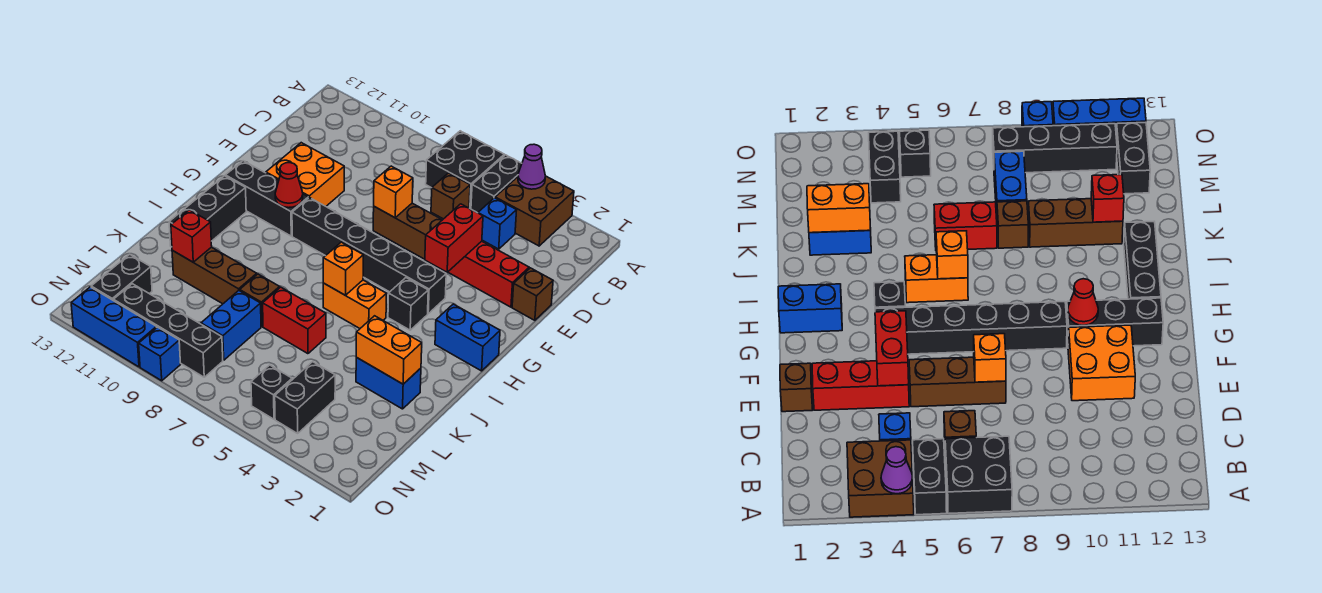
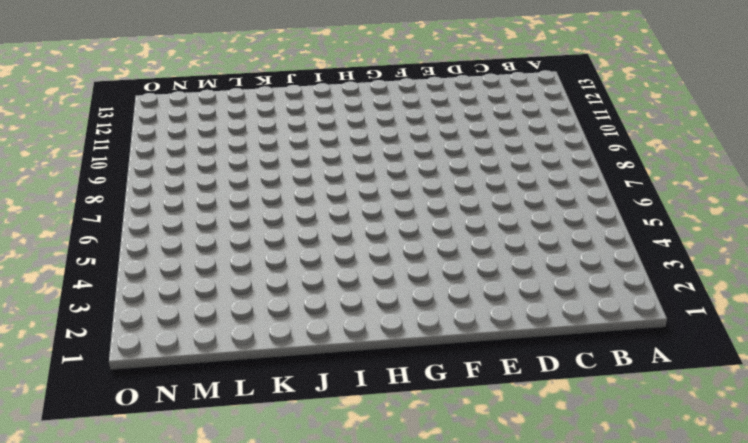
none -> brown brick A3:B4 level 1
none -> black brick A5:B5 level 1
none -> black brick A6:B7 level 1
none -> blue brick C4 level 1

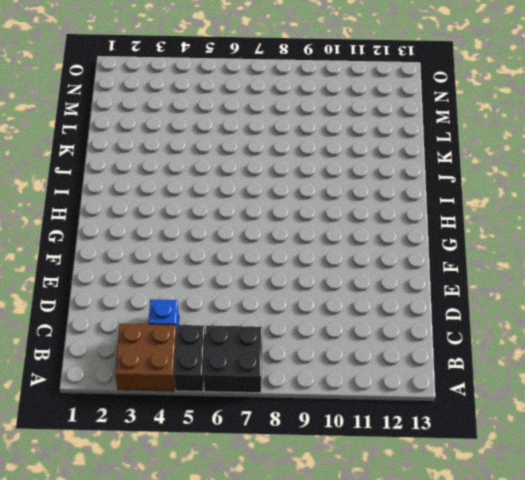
none -> brown brick C6 level 1
none -> brown brick E1 level 1
none -> red brick E2:E4 level 1
none -> brown brick E5:E7 level 1

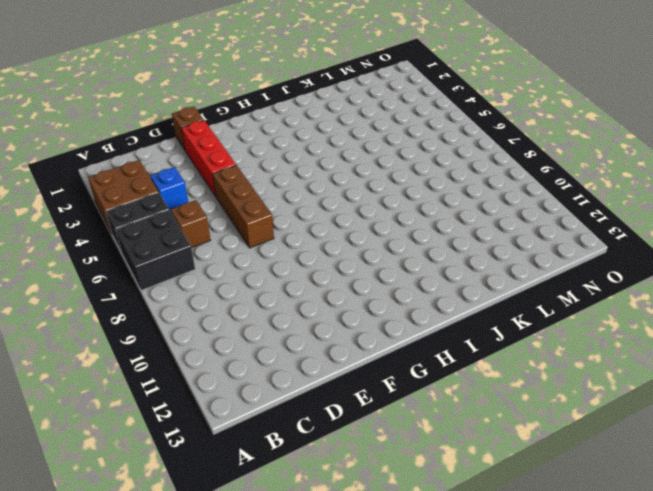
none -> orange brick E10:F11 level 1
none -> black brick G4:G9 level 1
none -> black brick G10:G12 level 1
none -> blue brick H1:H2 level 1

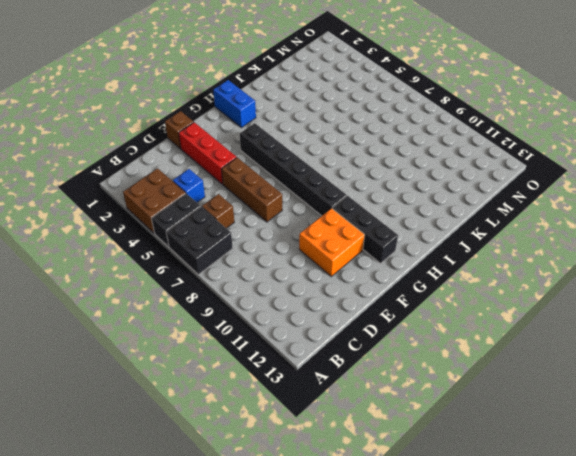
none -> black brick H4 level 1
none -> black brick H12:J12 level 1
none -> orange brick I5:I6 level 1
none -> blue brick K2:K3 level 1

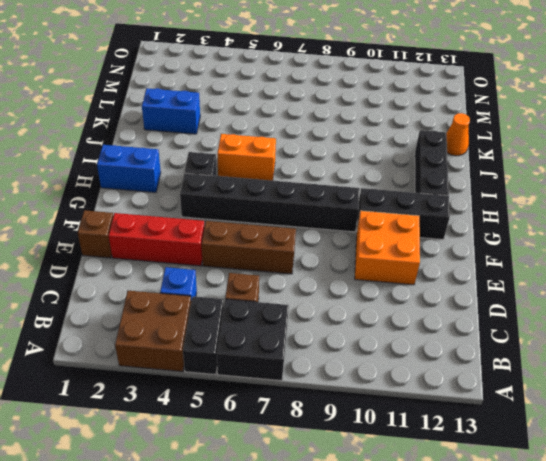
orange cone K13 level 1 -> none
none -> red brick K6:K7 level 1
none -> brown brick K8 level 1
none -> brown brick K9:K11 level 1
none -> blue brick L8:M8 level 1

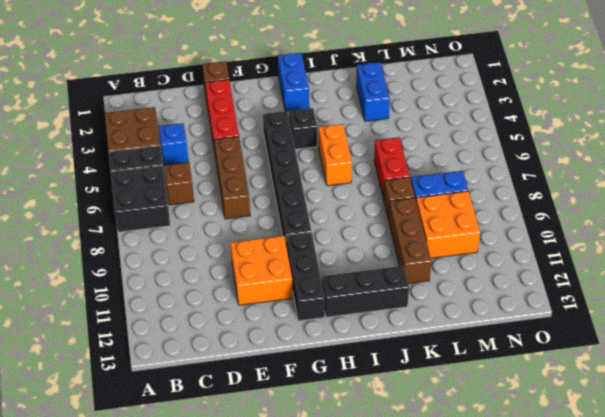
orange brick L9:M10 level 1 -> none
none -> black brick M4:N4 level 1
none -> black brick M12:N12 level 1
none -> black brick N5 level 1
none -> black brick N8:N11 level 1

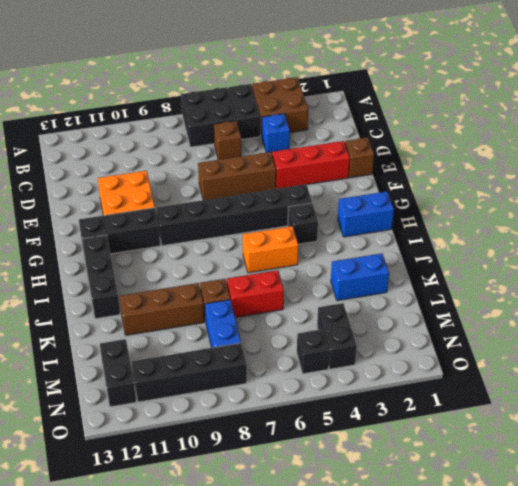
none -> blue brick O9 level 1
none -> blue brick O10:O12 level 1
none -> purple cone A4 level 2
none -> red brick E4:F4 level 2

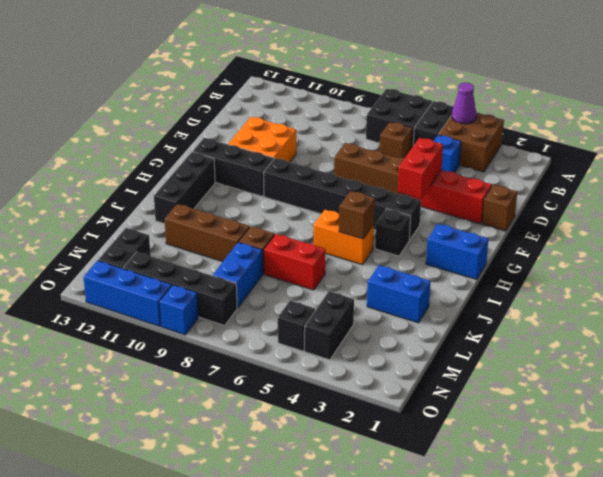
brown brick I5 level 2 -> none
none -> orange brick E7 level 2
none -> red cone G10 level 2
none -> orange brick I6 level 2
none -> orange brick K2:K3 level 2

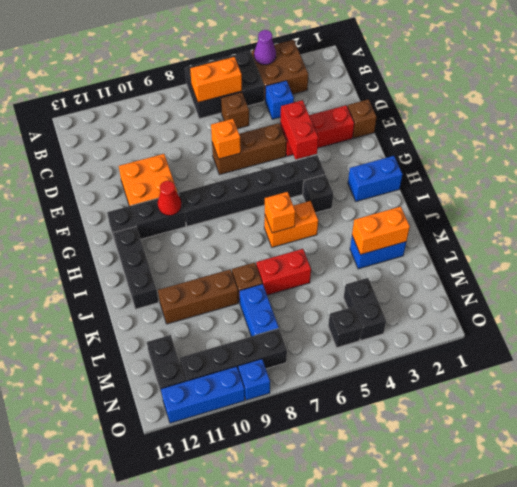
orange brick B6:B7 level 2 -> none
none -> red brick K11 level 2

